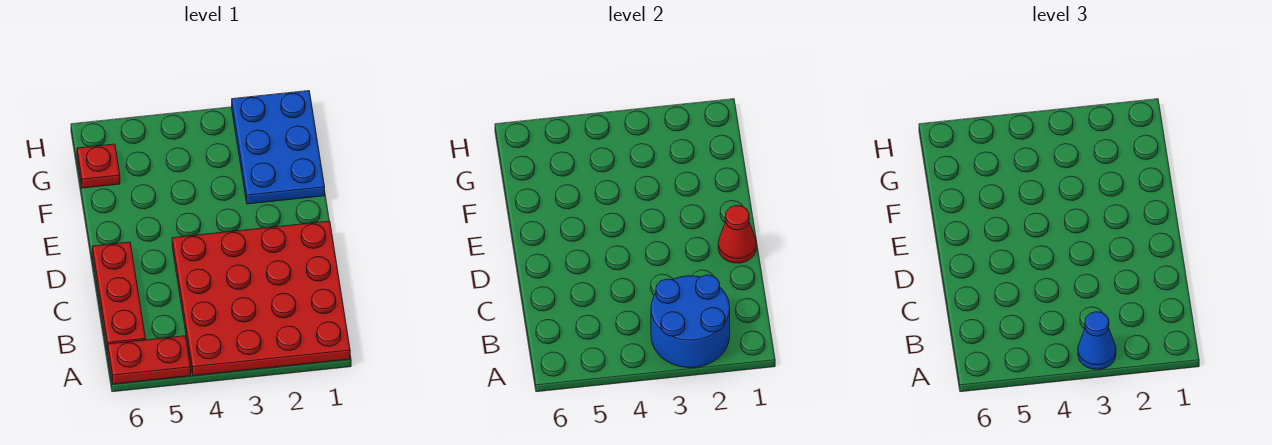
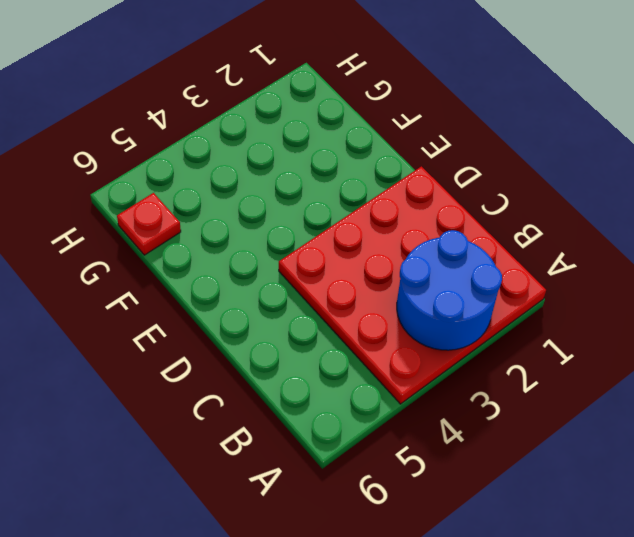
none -> red plate A5:A6 level 1
none -> red plate B6:D6 level 1

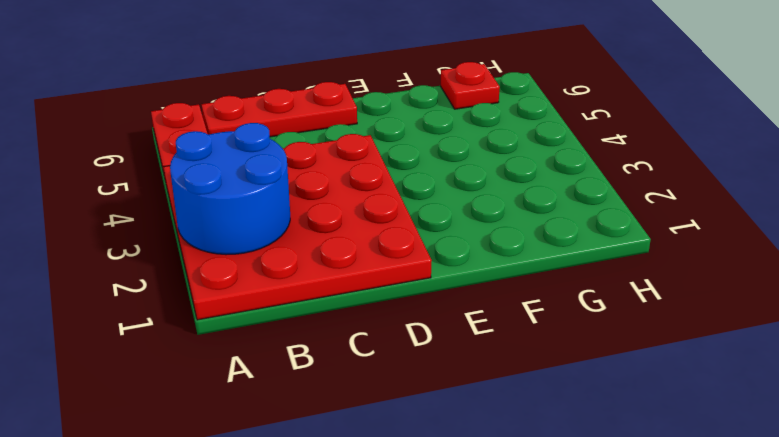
none -> blue plate F1:H2 level 1
none -> red cone D1 level 2

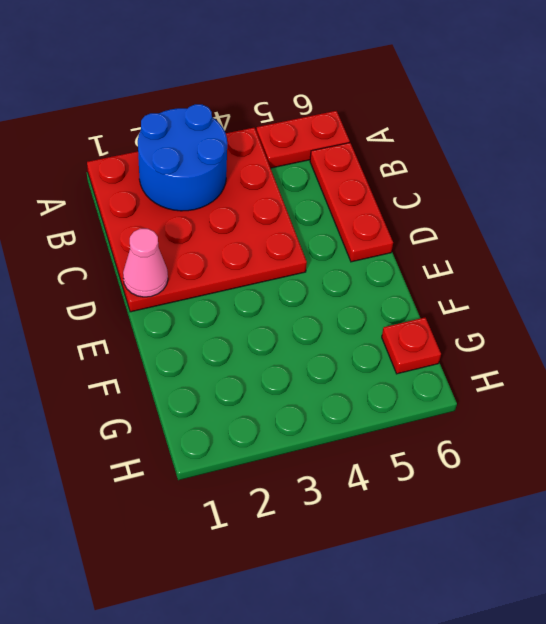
pink cone D1 level 2 -> red cone D1 level 2
none -> blue plate F1:H2 level 1
none -> blue cone A3 level 3

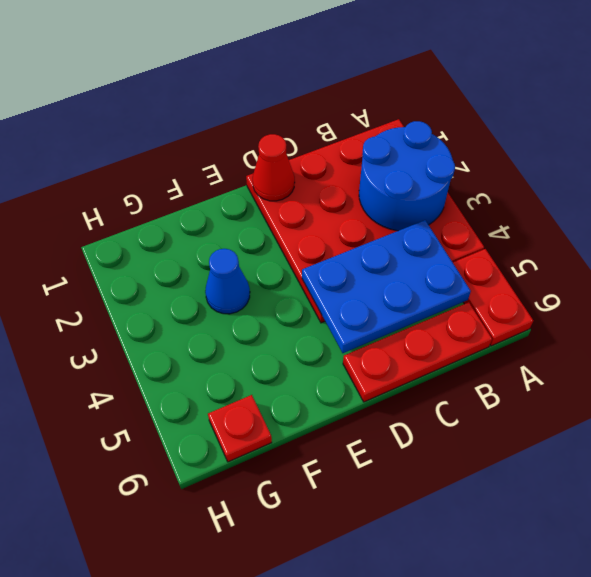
blue plate B4:D5 level 2 -> blue plate F1:H2 level 1
blue cone F3 level 1 -> blue cone A3 level 3

